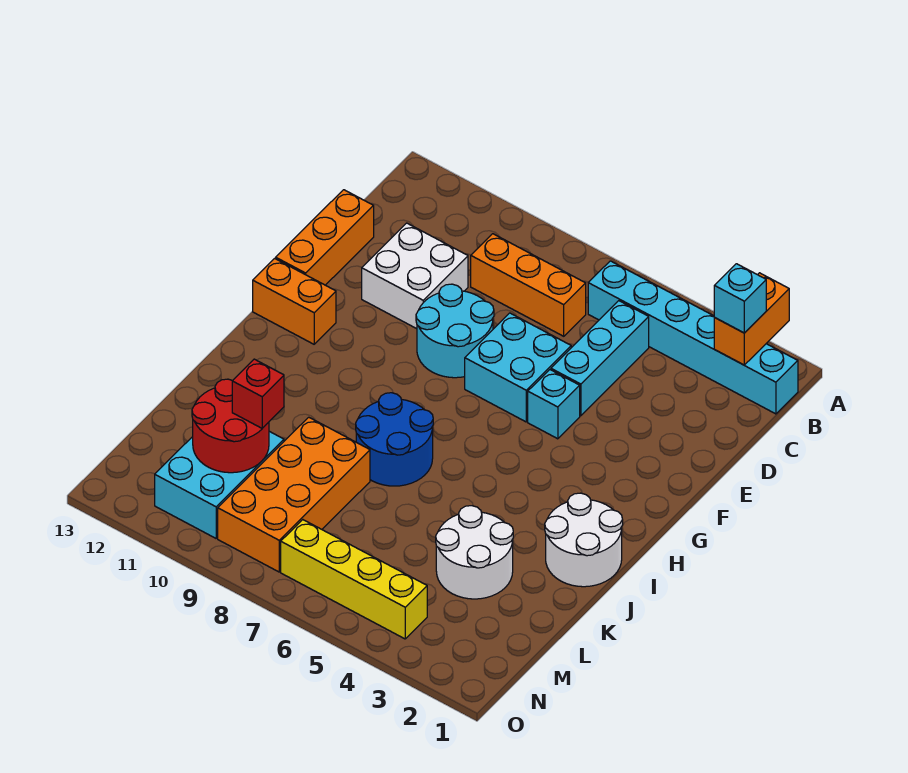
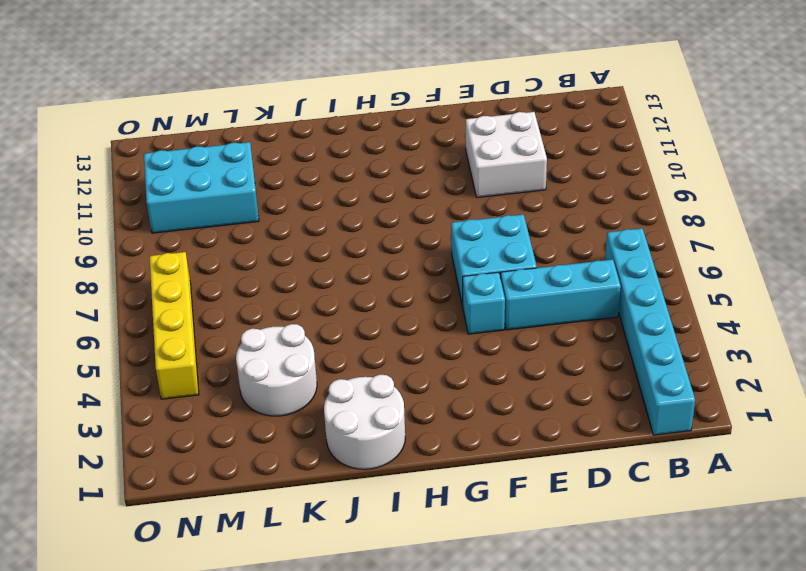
none -> orange brick C7:C9 level 1
none -> orange brick D13:F13 level 1
none -> cyan round brick E8:F9 level 1

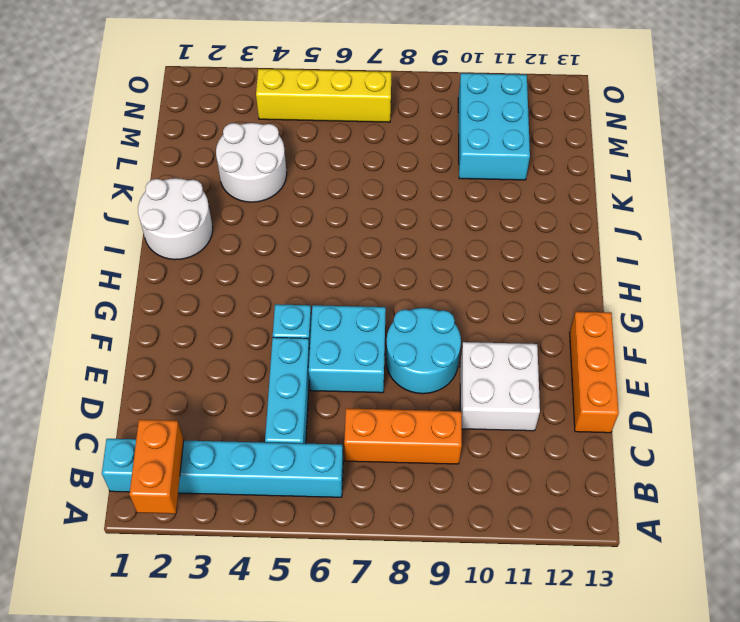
none -> orange brick G12:G13 level 1
none -> blue round brick I7:J8 level 1
none -> orange brick K8:N9 level 1

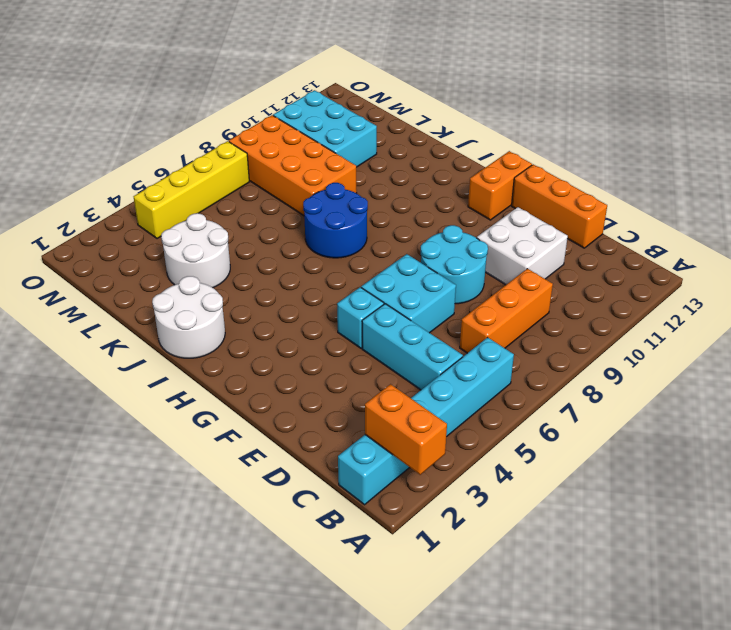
none -> red round brick L10:M11 level 2
none -> cyan brick B2 level 3
none -> red brick L10 level 3

